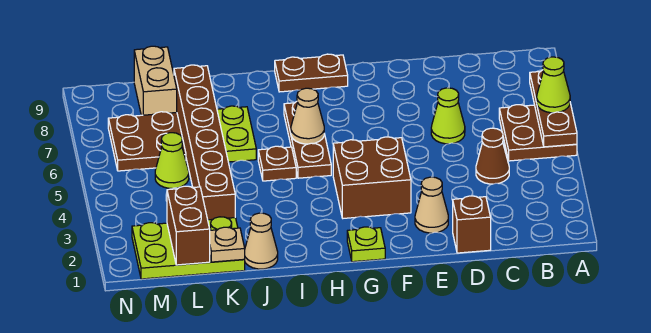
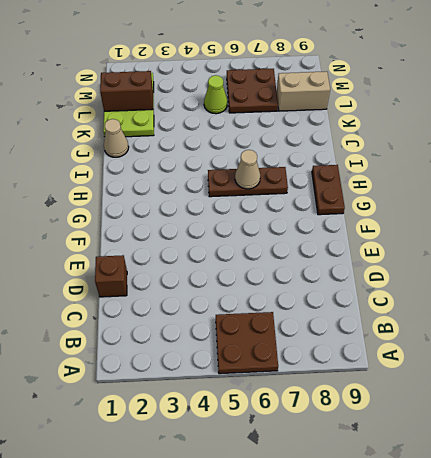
none -> brown cone C4 level 1
none -> lime cone D6 level 1
none -> tan cone E2 level 1

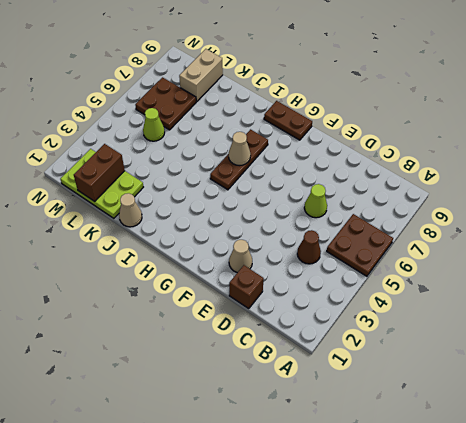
none -> brown brick F3:G4 level 1
none -> lime plate G1 level 1
none -> brown plate I5 level 1

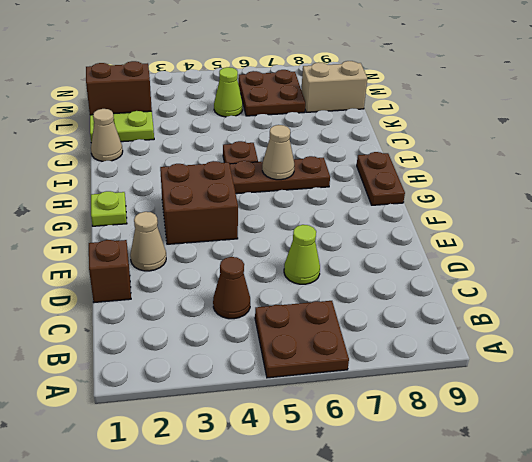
none -> lime plate J6:J7 level 1
none -> brown brick K3:K8 level 1
none -> brown plate A5:A7 level 2

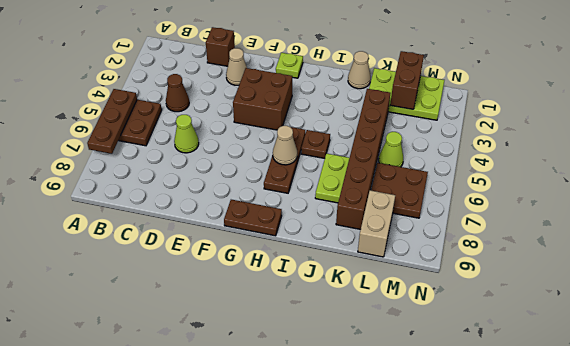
none -> tan plate K1 level 2
none -> lime cone A6 level 3

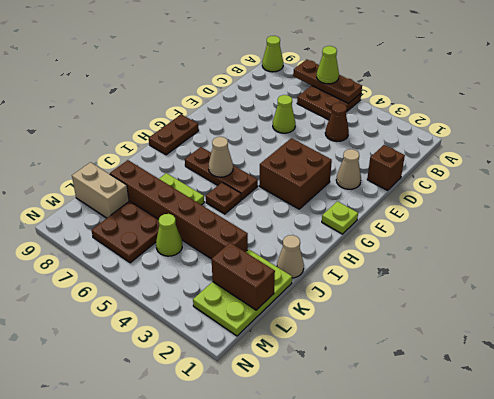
lime cone A9 level 1 -> none
none -> tan plate K1 level 2

